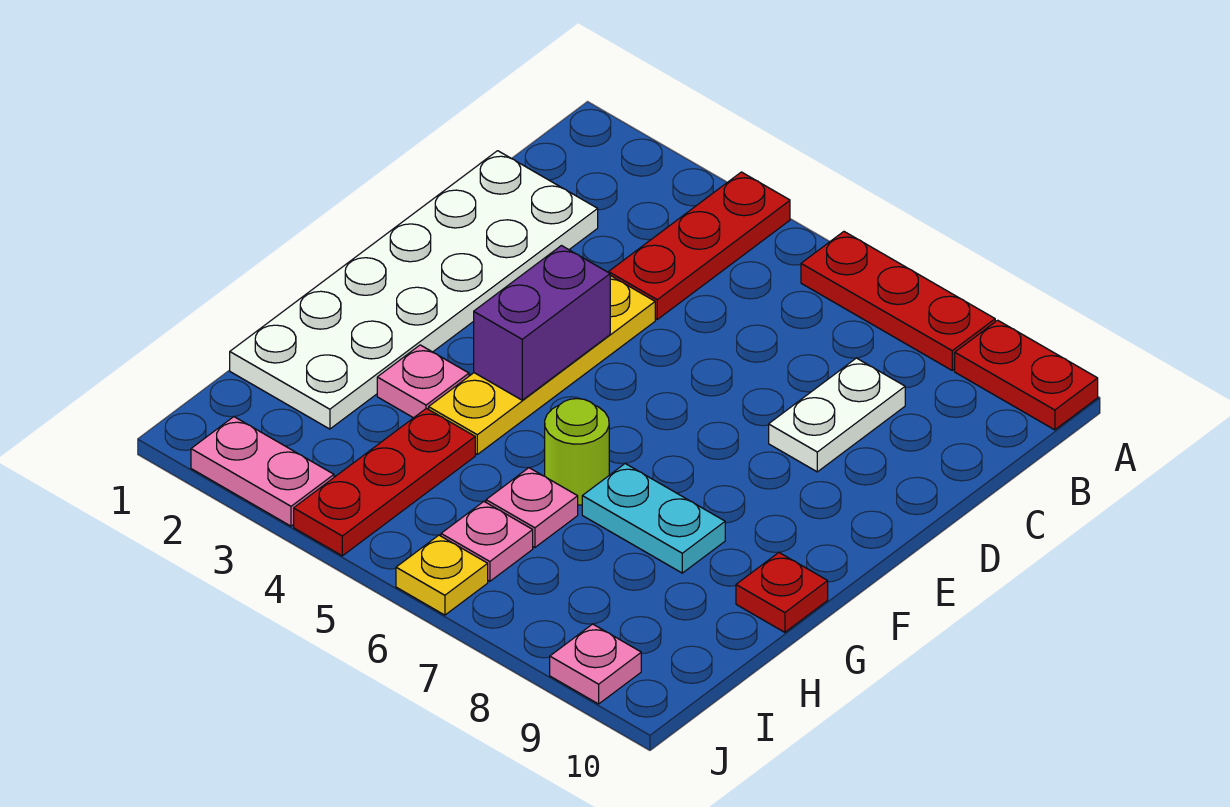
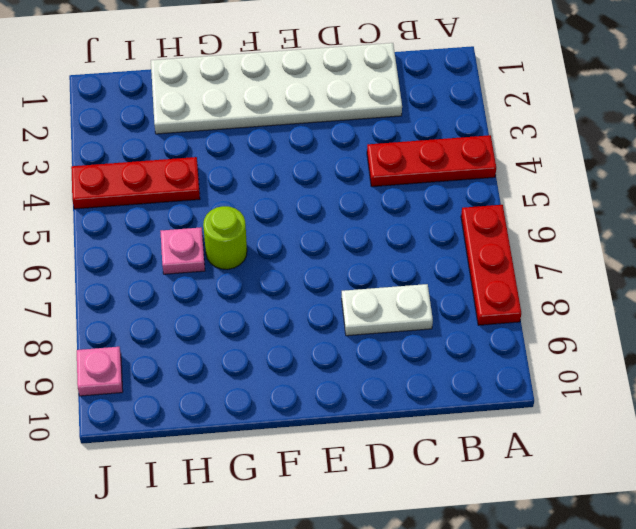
none -> red plate A9:A10 level 1
none -> yellow plate D4:G4 level 1
none -> pink plate G3 level 1

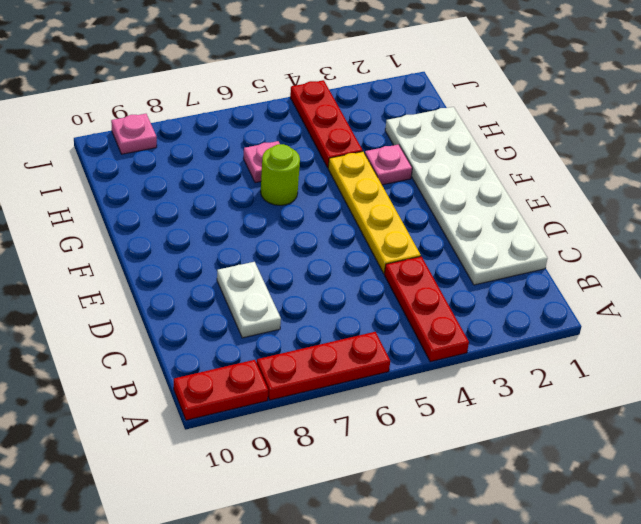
none -> cyan plate G7:G8 level 1
none -> red plate G10 level 1
none -> pink plate I6 level 1

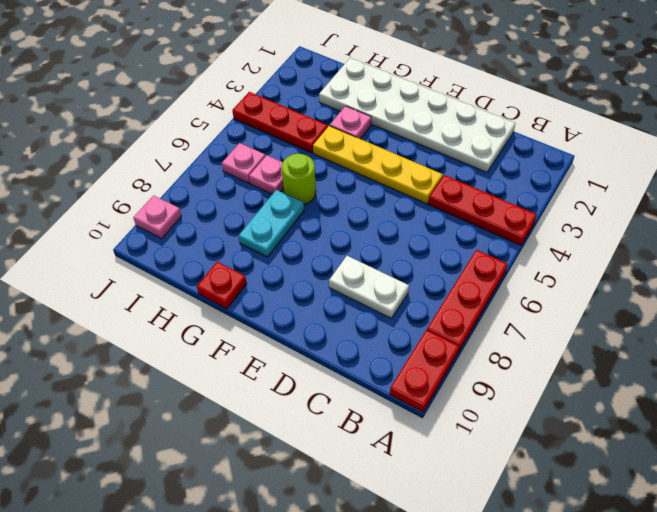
none -> pink plate J2:J3 level 1
none -> yellow plate J6 level 1
none -> purple brick E4:F4 level 2

